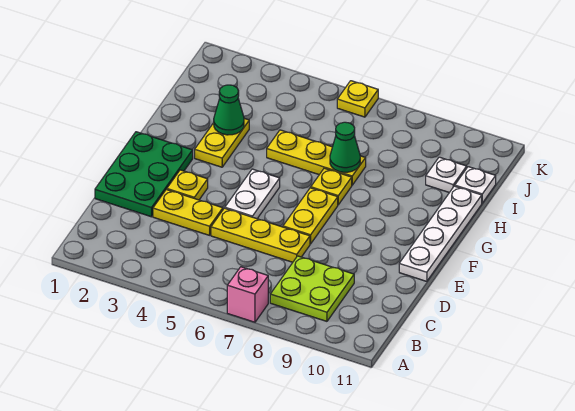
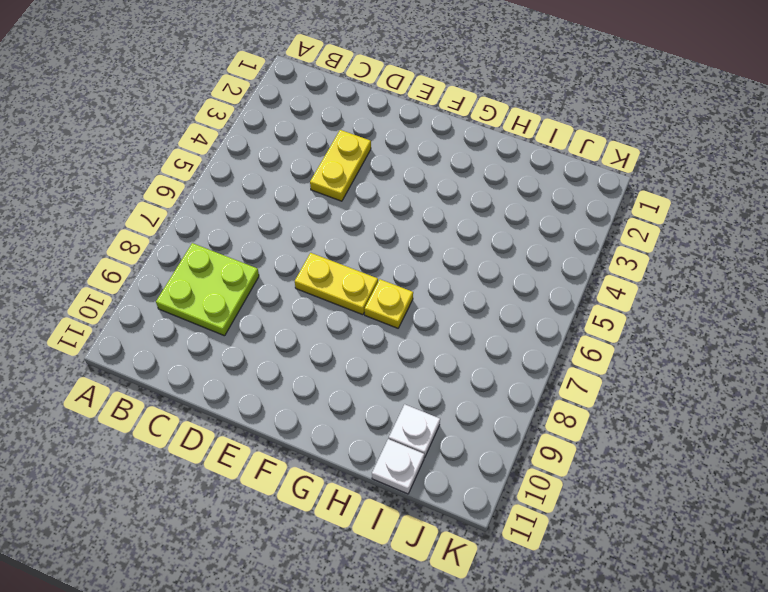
none -> pink brick A7 level 1
none -> green plate D1:F2 level 1
none -> yellow plate D5:D7 level 1

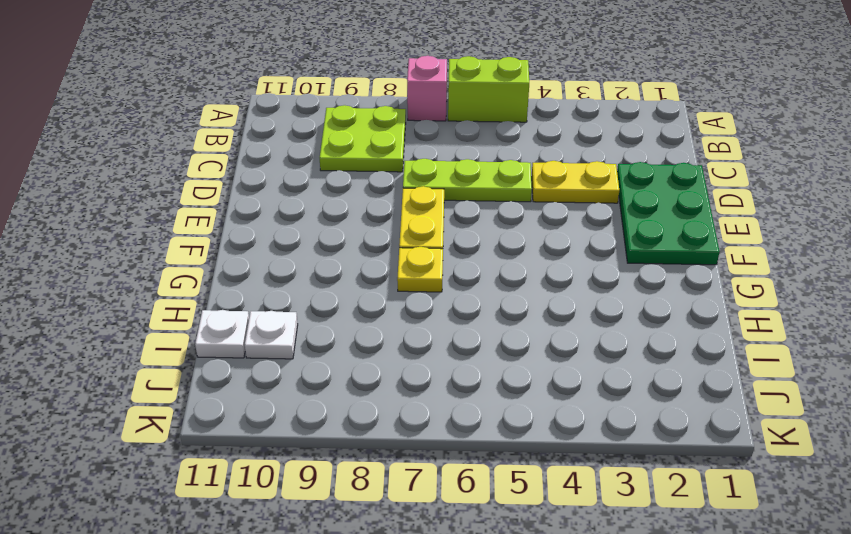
lime brick A5:A6 level 1 -> none
lime plate D5:D7 level 1 -> yellow plate D5:D7 level 1
none -> yellow plate E3 level 1
none -> white plate E5:F5 level 1
none -> white plate E11:H11 level 1

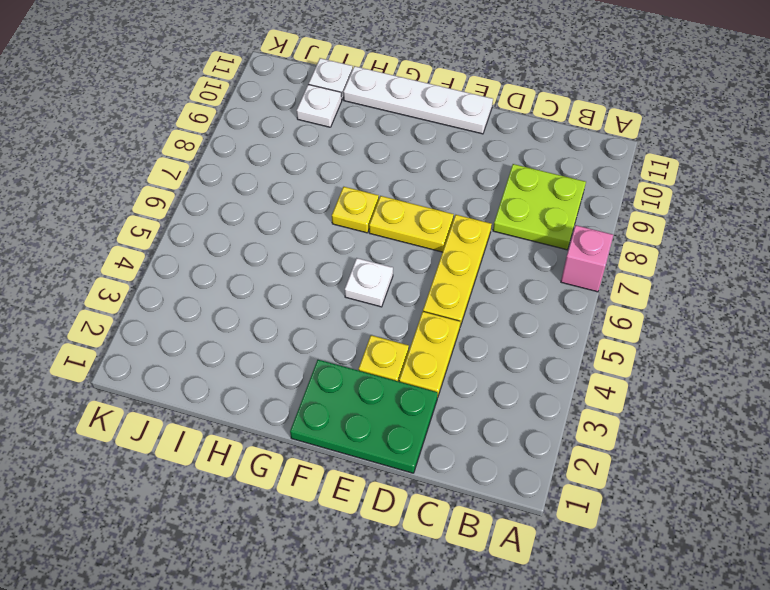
white plate F5 level 1 -> white plate E5:F5 level 1
none -> yellow plate G3:H3 level 1
none -> yellow plate H5:H7 level 1
none -> yellow plate K6 level 1

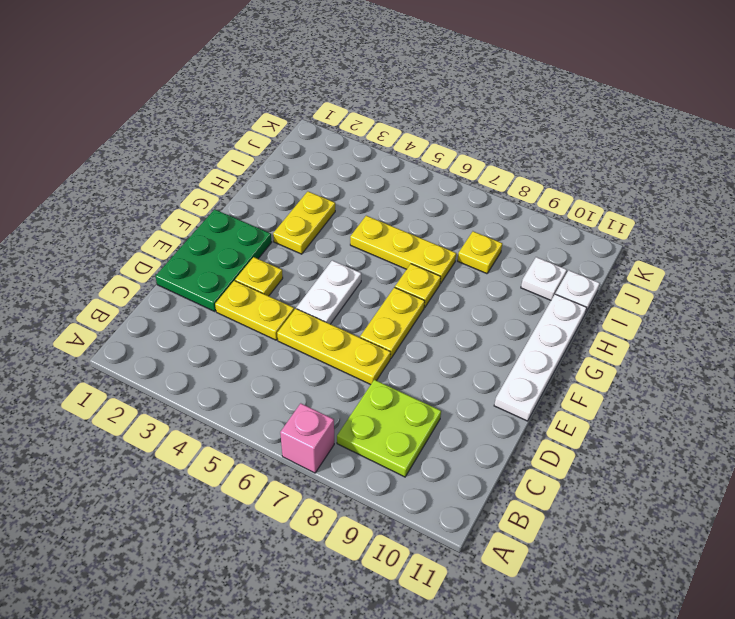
yellow plate I8 level 1 -> yellow plate K6 level 1
none -> green cone H3 level 2
none -> green cone H7 level 2

